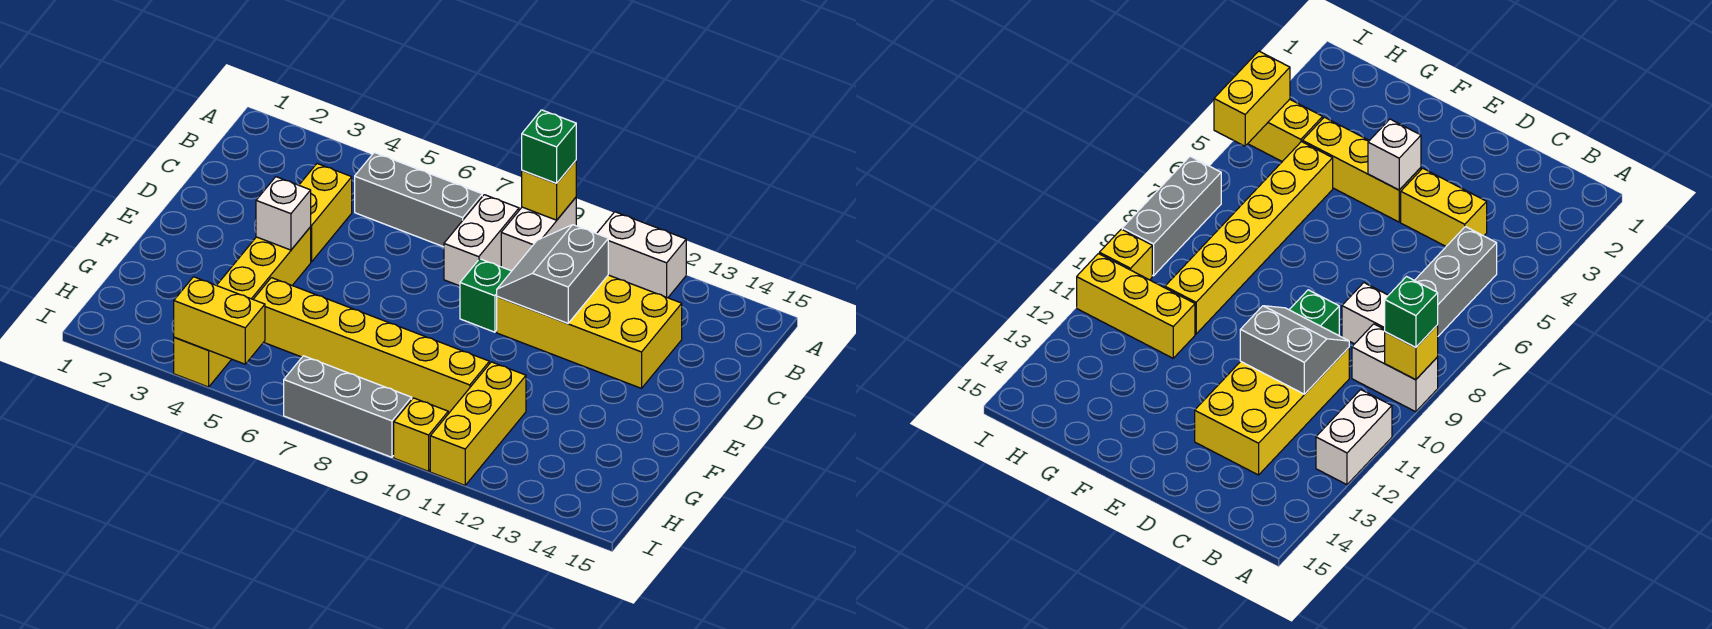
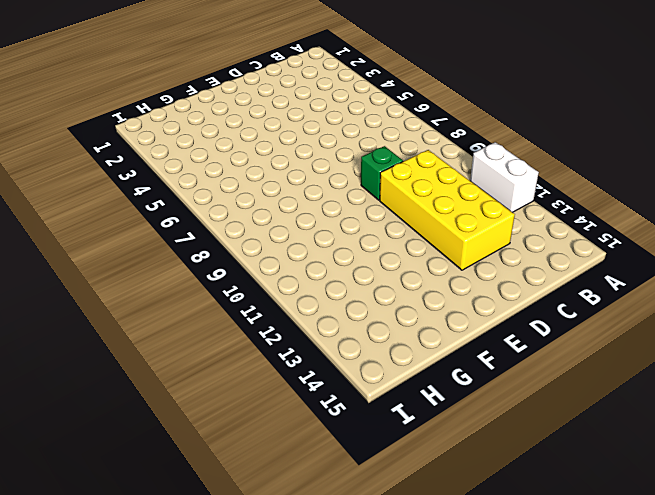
none -> white brick A9:B9 level 1
none -> grey brick B5:B7 level 1
none -> white brick B8:C8 level 1

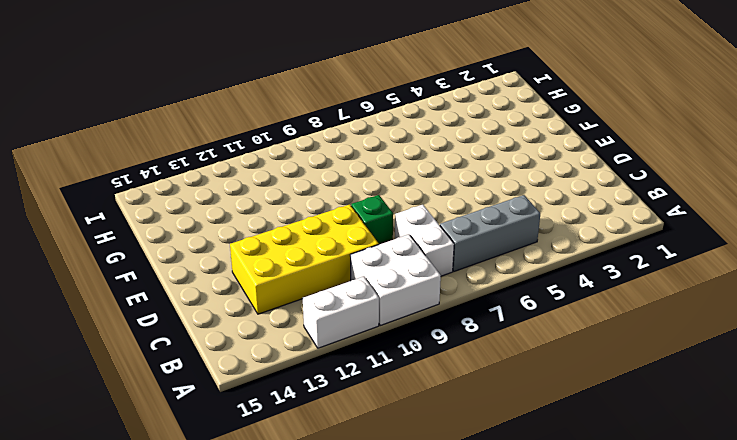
white brick A9:B10 level 1 -> white brick A9:B9 level 1
none -> yellow brick C4:D4 level 1
none -> yellow brick E4:G4 level 1
none -> yellow brick G5:G10 level 1

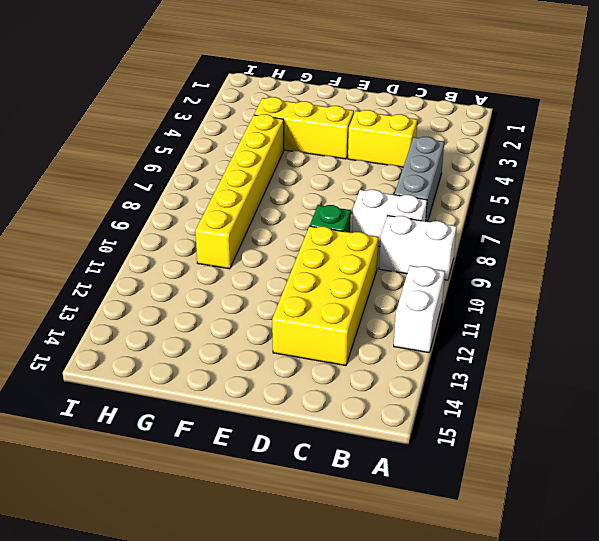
none -> yellow brick G11:I11 level 1
none -> yellow brick H4:I4 level 1
none -> grey brick I7:I9 level 1

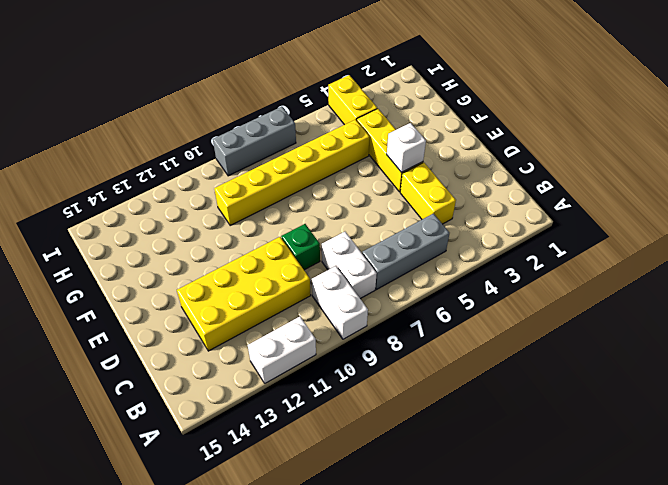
none -> yellow brick G11:I11 level 1
none -> yellow brick I10 level 1
none -> yellow brick A9 level 2

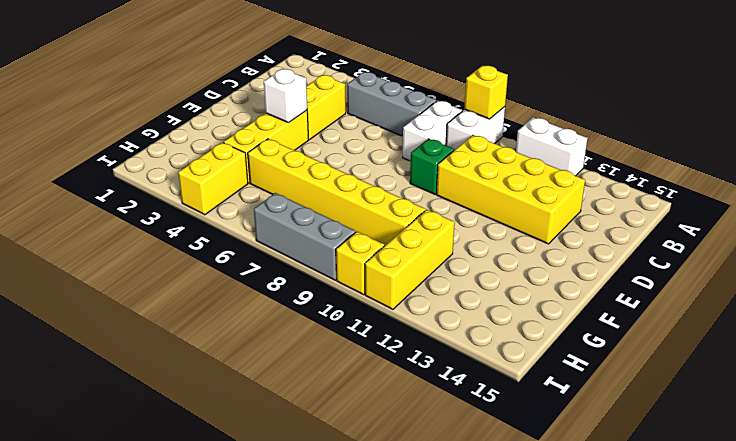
none -> grey slope C10:D11 level 2 top 11
none -> yellow brick I4:I5 level 2
none -> green brick A9 level 3

